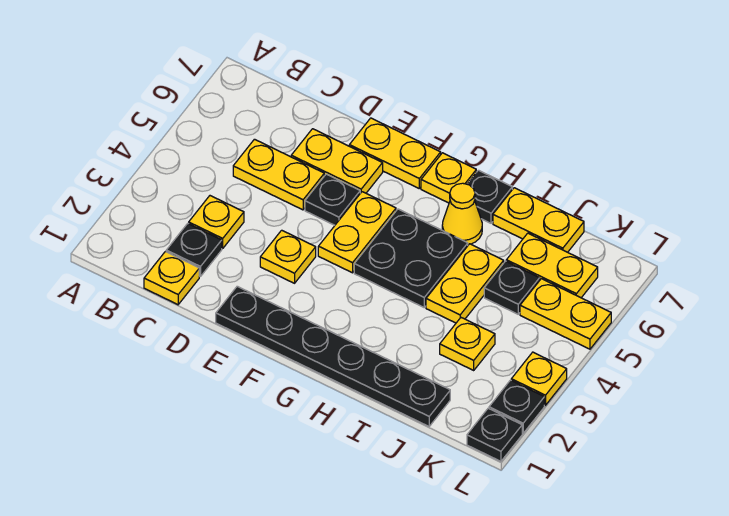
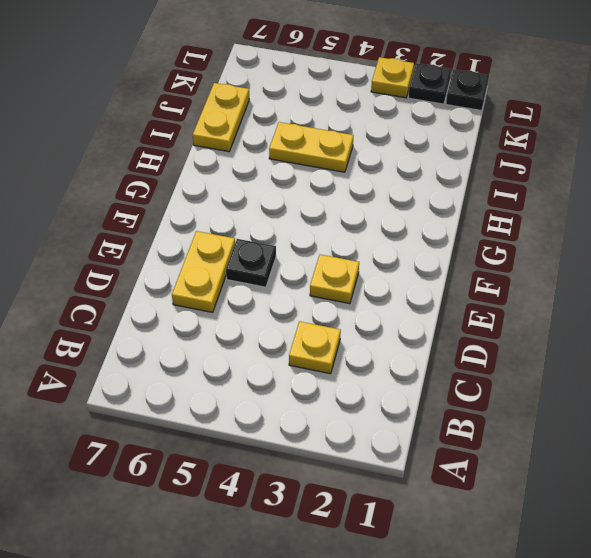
none -> yellow plate C1 level 1
none -> black plate C2 level 1
none -> yellow plate C5:D5 level 1

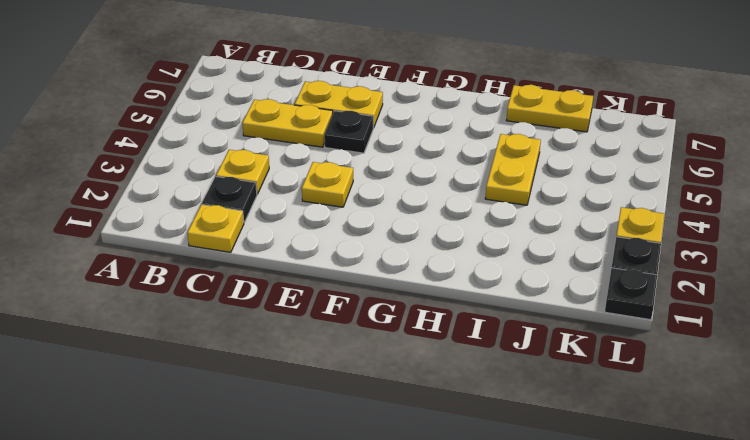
none -> black plate E1:J1 level 1
none -> yellow plate E7:F7 level 1
none -> yellow plate F4:F5 level 1

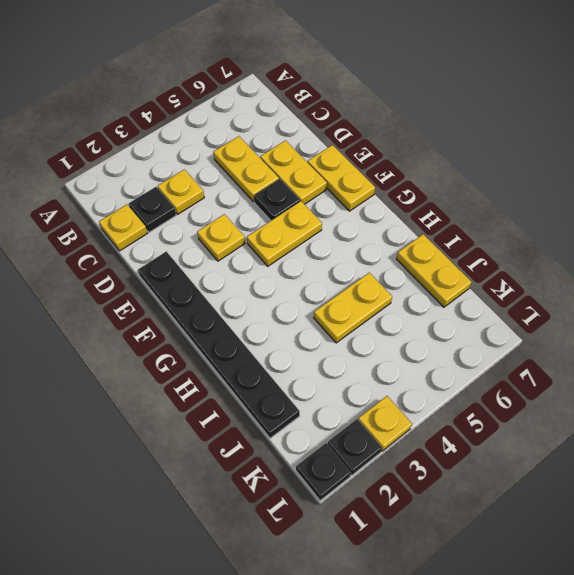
none -> black plate G4:H5 level 1
none -> yellow plate G7 level 1
none -> yellow cone H6 level 1

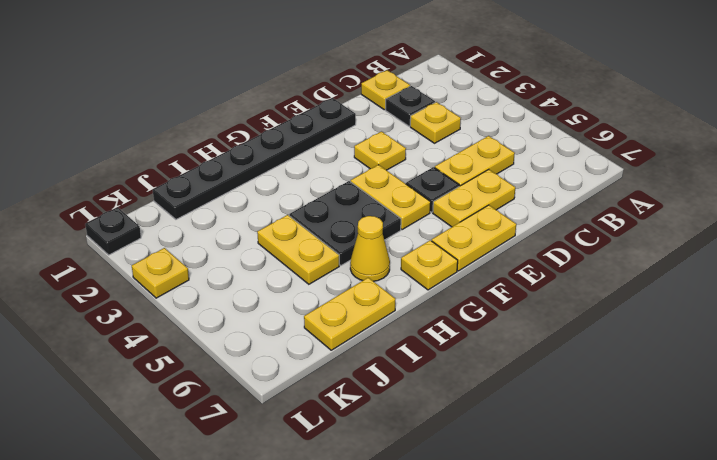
none -> black plate H7 level 1
none -> yellow plate J3 level 1
none -> black plate J5 level 1

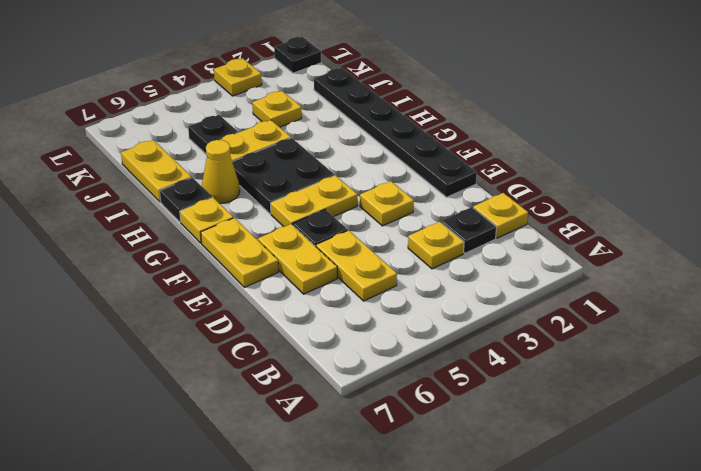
none -> yellow plate J6:K6 level 1
none -> yellow plate K5:L5 level 1
none -> black plate L2 level 1

